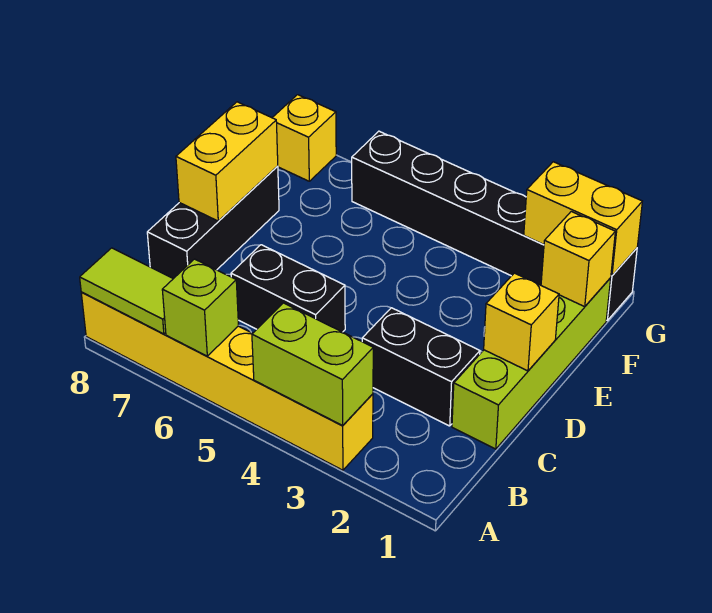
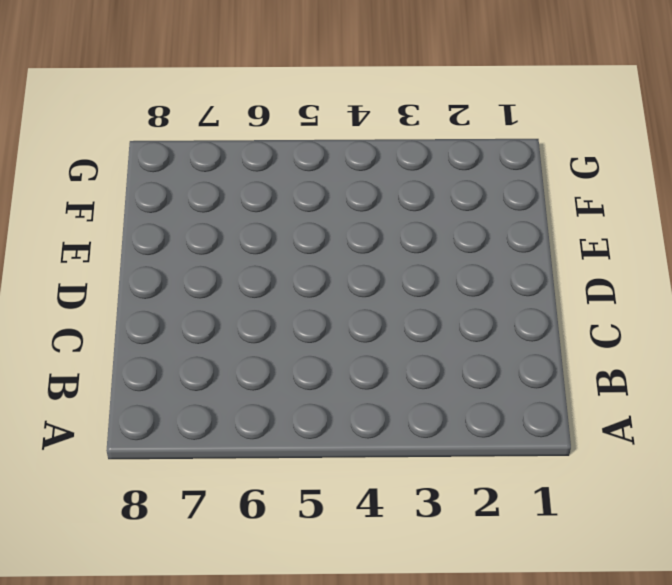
none -> yellow brick A3:A8 level 1
none -> lime brick C1:F1 level 1
none -> black brick C2:C3 level 1

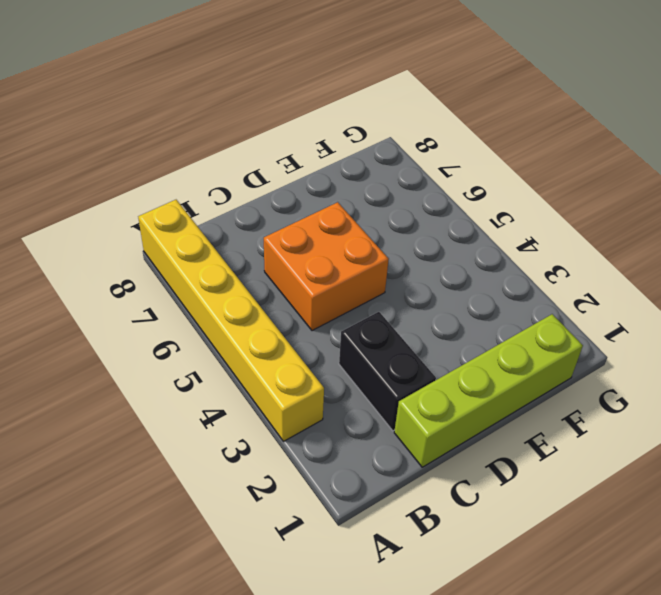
orange brick C5:D6 level 1 -> black brick C5:C6 level 1
none -> black brick C8:E8 level 1
none -> black brick G1:G6 level 1
none -> yellow brick G8 level 1

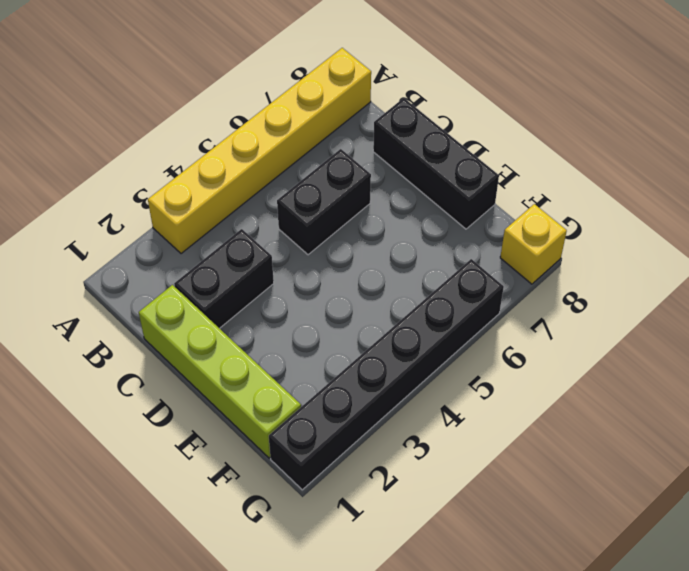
none -> lime brick A3:A4 level 2
none -> lime brick A6 level 2
none -> lime tile A7:A8 level 2

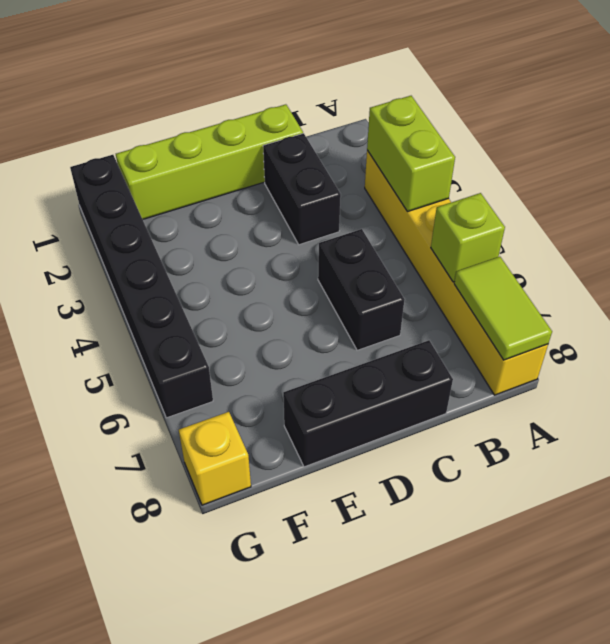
none -> yellow brick D1 level 2
none -> yellow brick D8:E8 level 2
none -> yellow brick F1 level 2

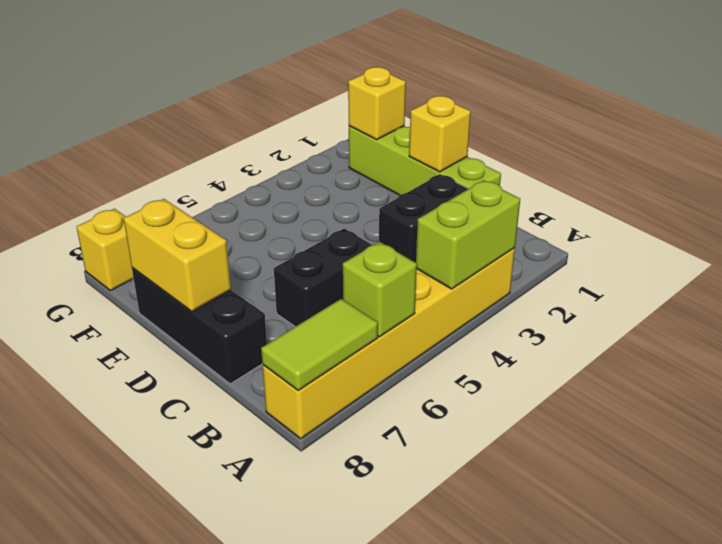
none -> black brick G1:G6 level 1
none -> yellow brick G1:G2 level 2

